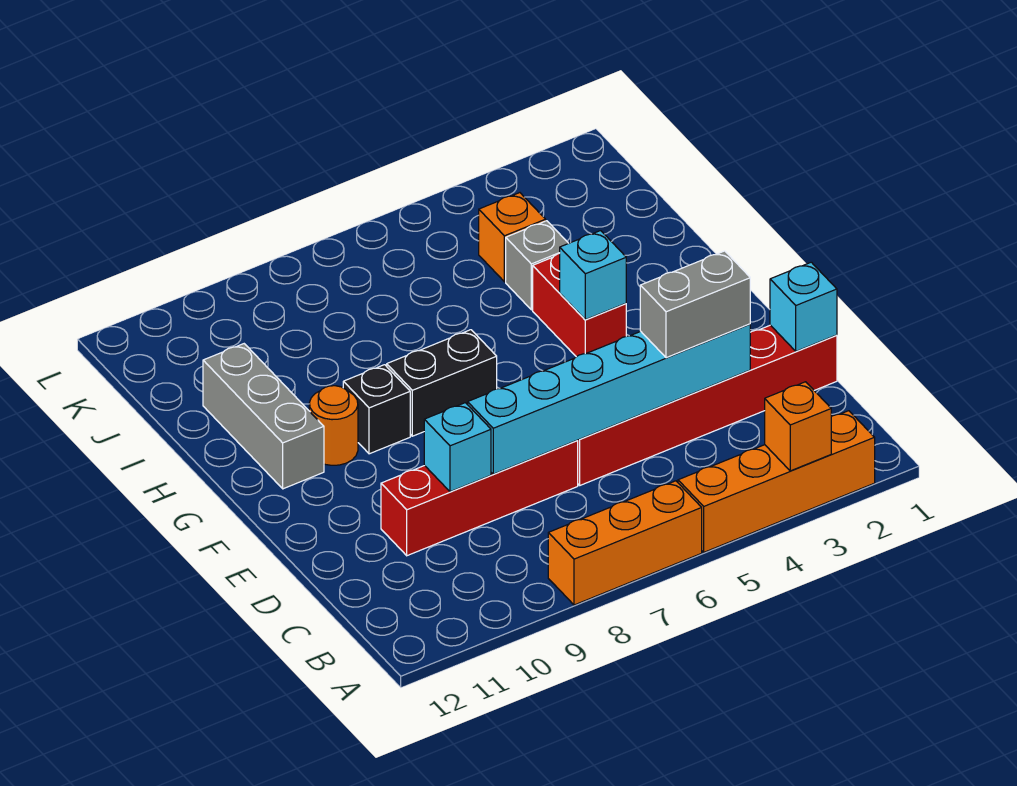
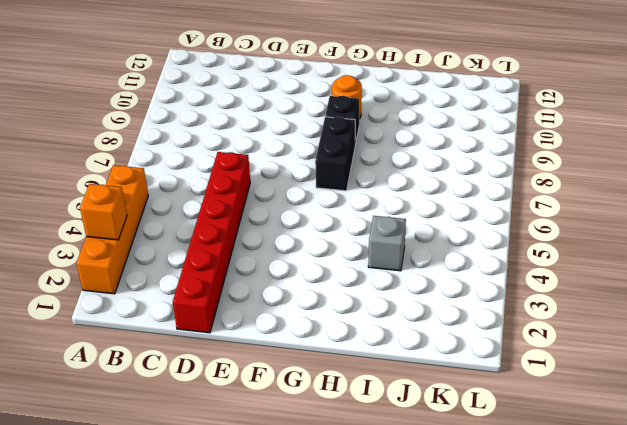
none -> orange brick A6:A8 level 1
none -> red brick D7:D10 level 1
none -> red brick G4:H4 level 1

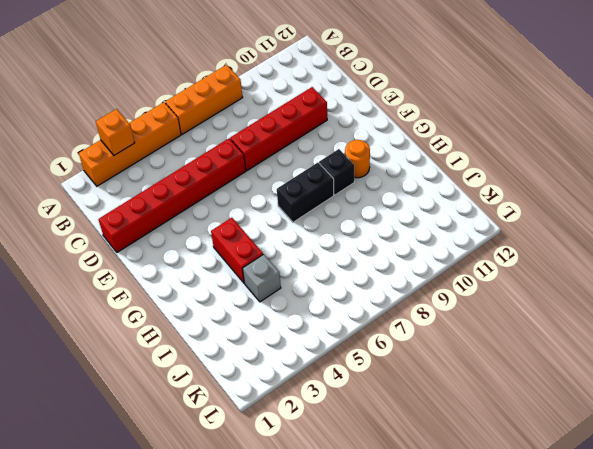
none -> grey brick G11:I11 level 1
none -> orange brick J4 level 1
none -> cyan brick D1 level 2

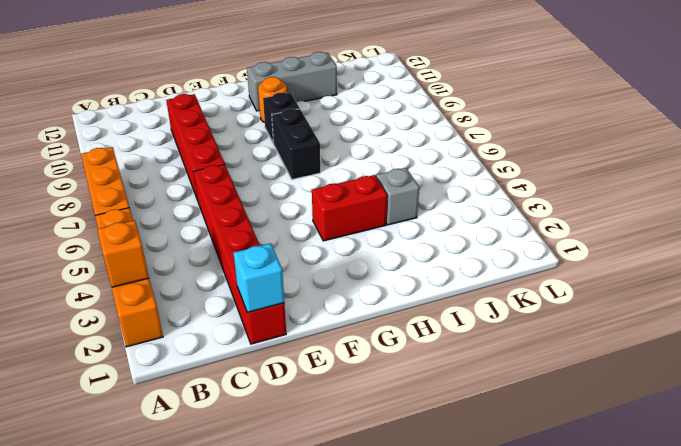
none -> orange brick J4 level 1
none -> cyan brick D3:D8 level 2
none -> cyan brick D9 level 2

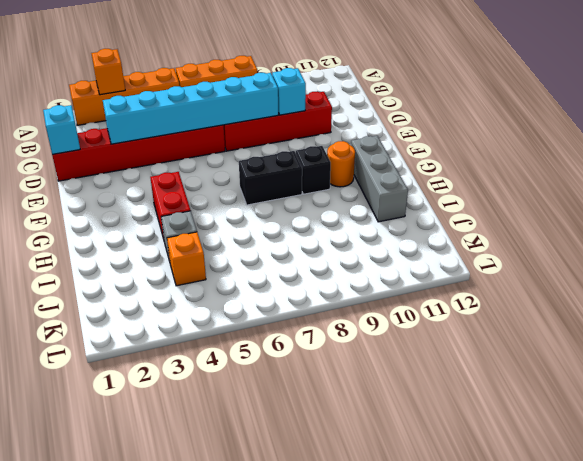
none -> cyan brick G4 level 2
none -> grey brick D3:D4 level 3

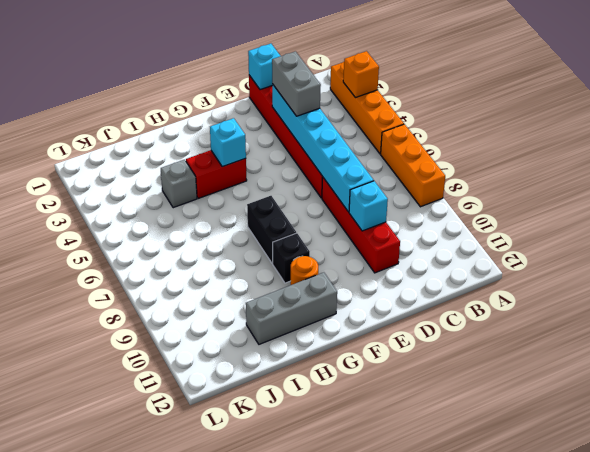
none -> orange brick J4 level 1

